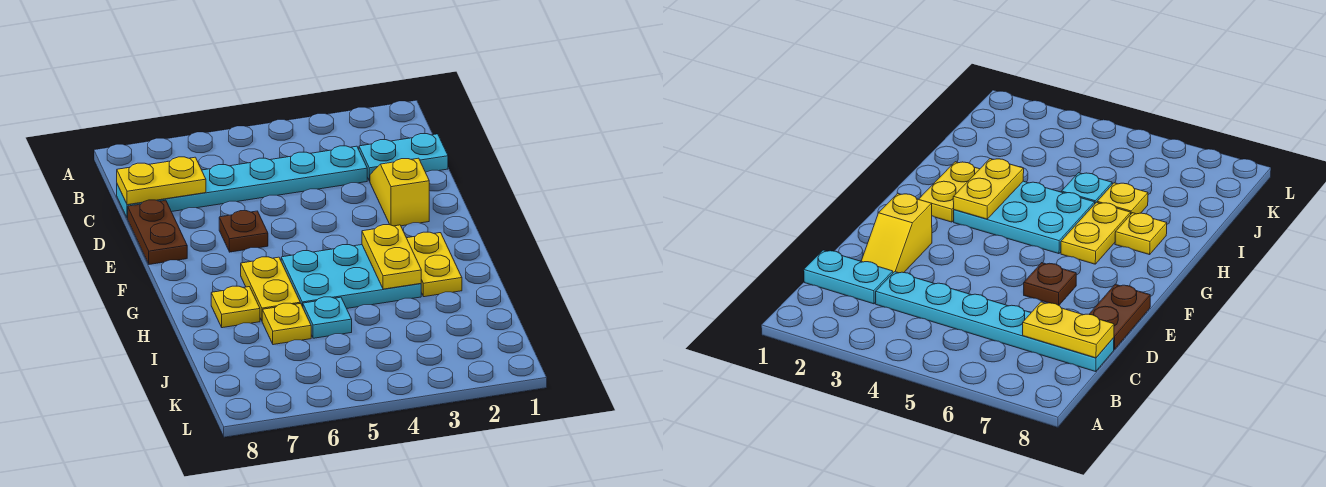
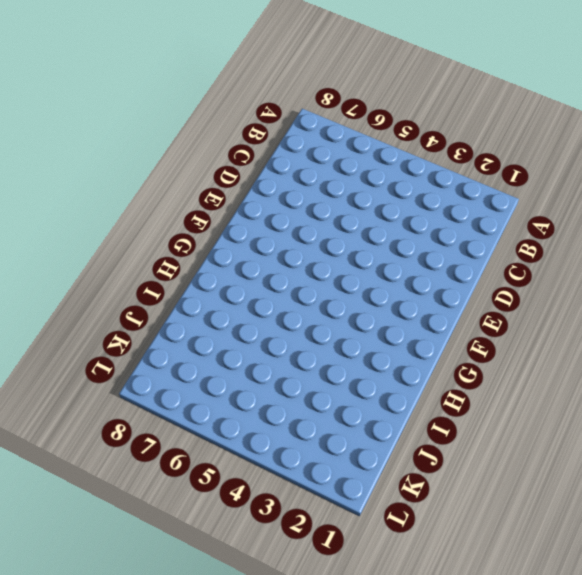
none -> cyan plate C1:C2 level 1
none -> cyan plate C3:C8 level 1
none -> yellow slope D2:E2 level 1 top E

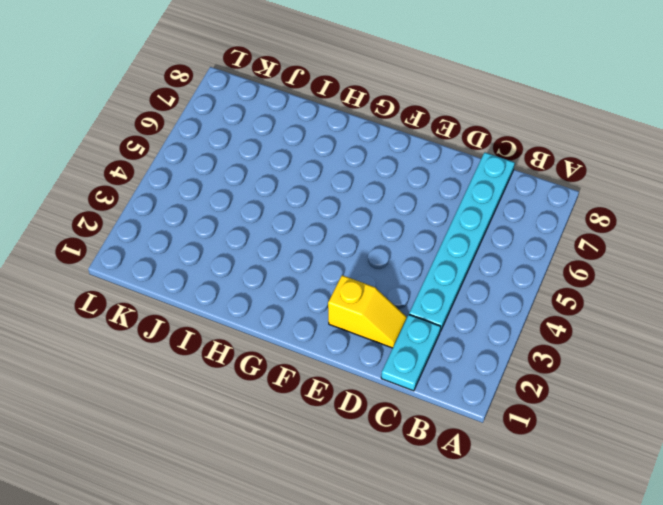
none -> brown plate D8:E8 level 1
none -> brown plate E6 level 1
none -> yellow plate G2:H2 level 1

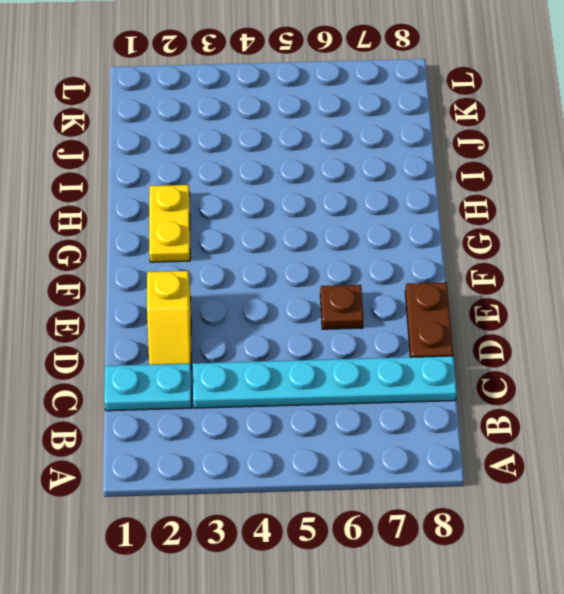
none -> cyan plate G3:H5 level 1
none -> yellow plate G6:H6 level 1
none -> yellow plate H7 level 1

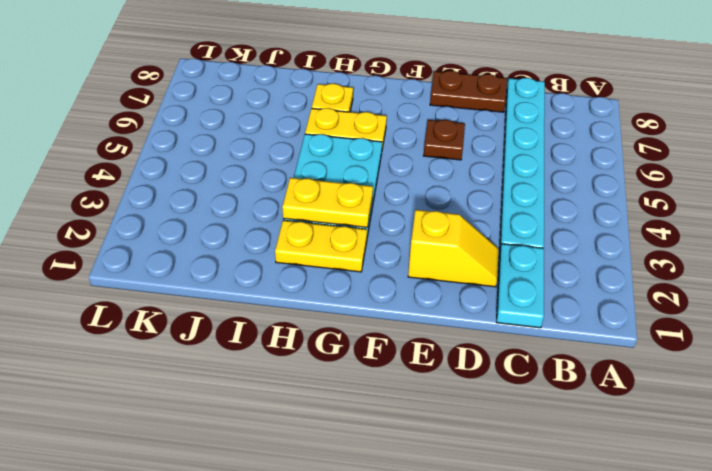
none -> cyan plate I5 level 1
none -> yellow plate I6 level 1
none -> yellow plate C7:C8 level 2

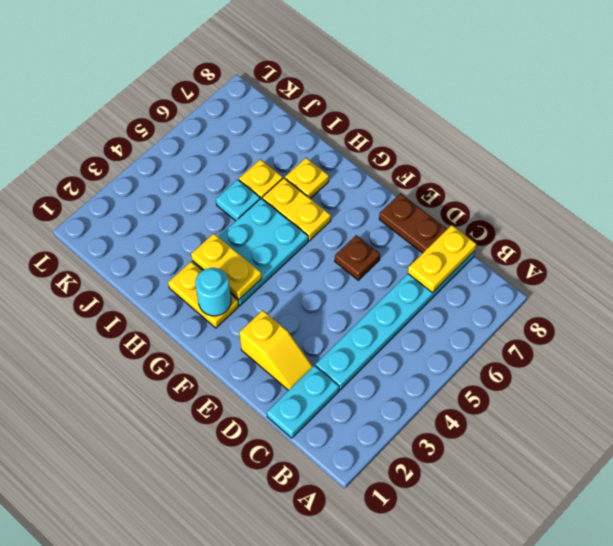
cyan round brick G2 level 2 -> none

